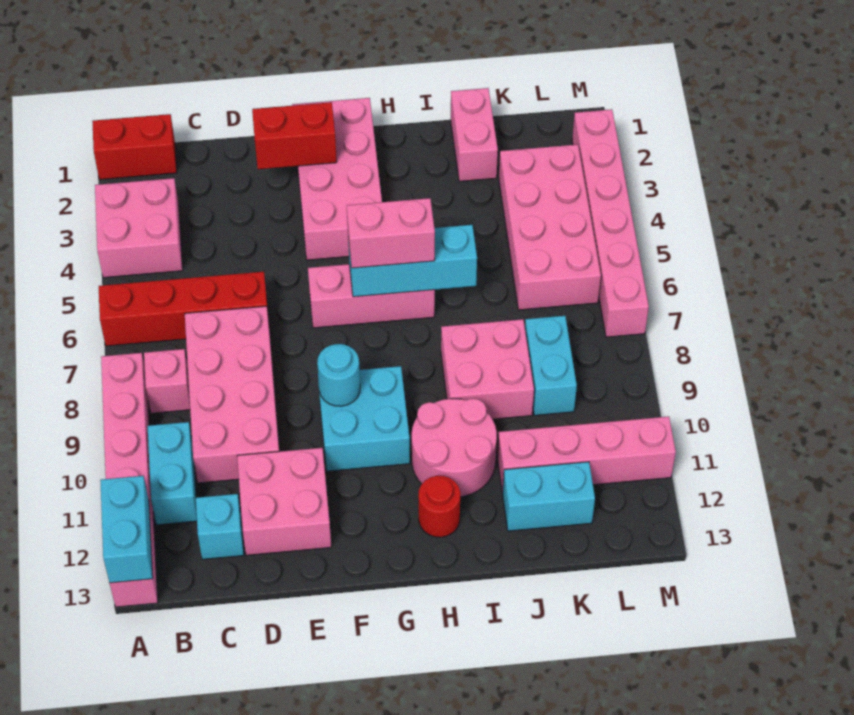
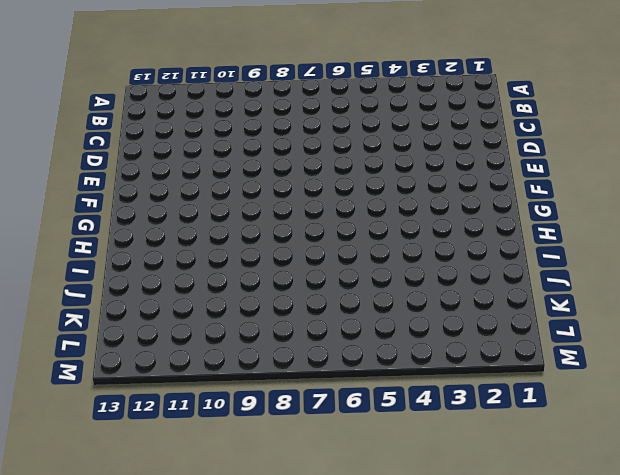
none -> red brick A1:B1 level 1
none -> pink brick A3:B4 level 1
none -> red brick A6:D6 level 1

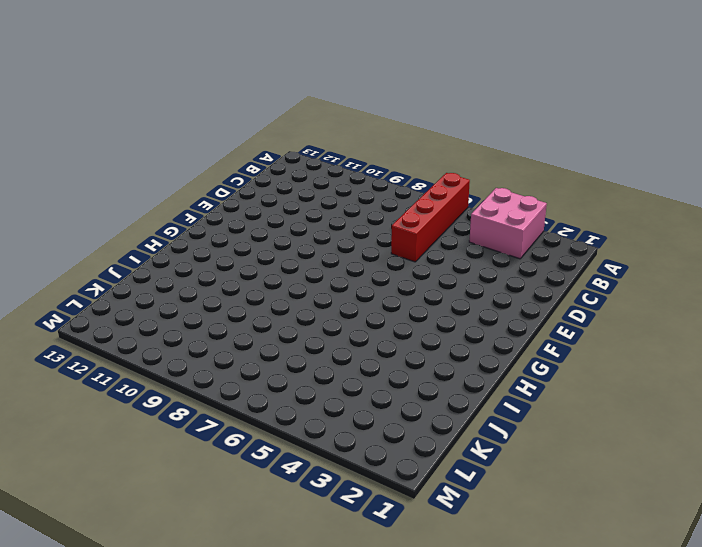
none -> red brick A1:B1 level 1
none -> pink brick A8:A13 level 1
none -> pink brick B8 level 1

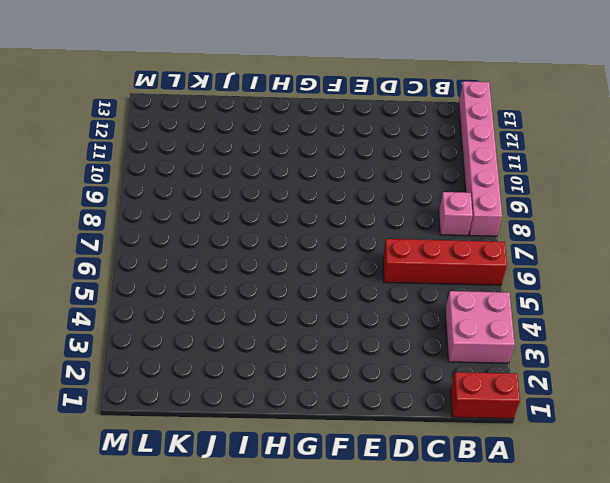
none -> cyan brick B10:B11 level 1
none -> pink brick C7:D10 level 1
none -> cyan brick C12 level 1

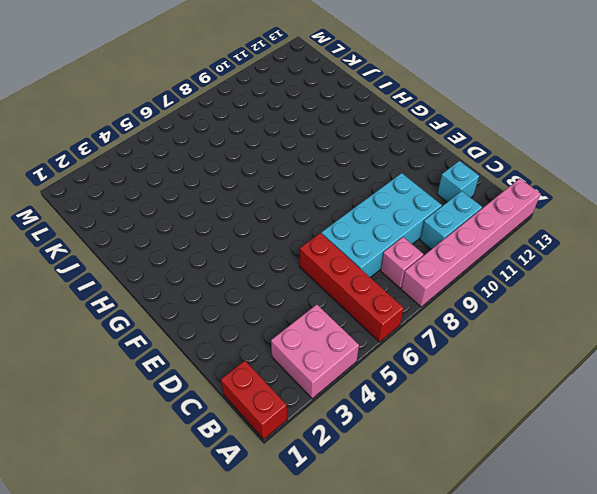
cyan brick C7:D10 level 1 -> pink brick C7:D10 level 1
none -> pink brick D11:E12 level 1
none -> pink brick F1:G4 level 1
none -> pink brick F6:H6 level 1

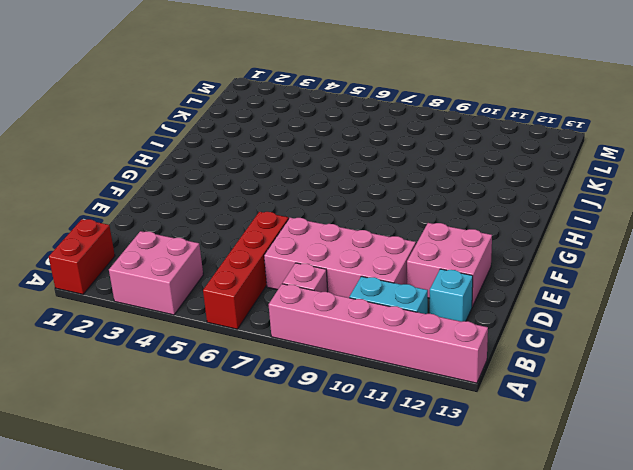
none -> pink brick F1:G4 level 1
none -> pink brick F6:H6 level 1
none -> cyan brick F9:G10 level 1

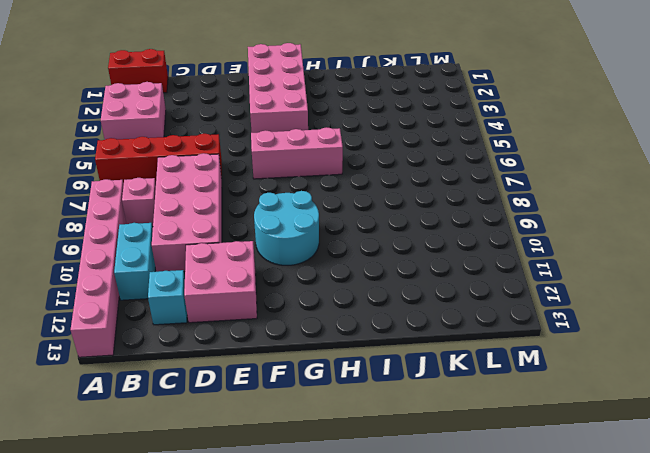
cyan round brick F9:G10 level 1 -> cyan brick F9:G10 level 1
none -> pink round brick H10:I11 level 1
none -> red round brick H12 level 1
none -> pink brick I8:J9 level 1

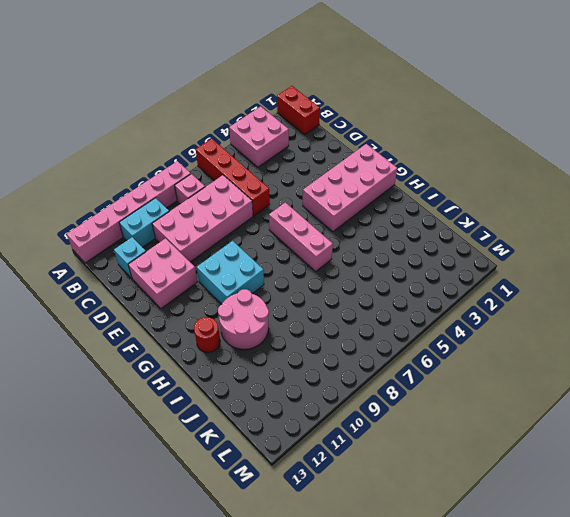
none -> pink brick I8:J9 level 1
none -> pink brick J1:J2 level 1
none -> pink brick J11:M11 level 1

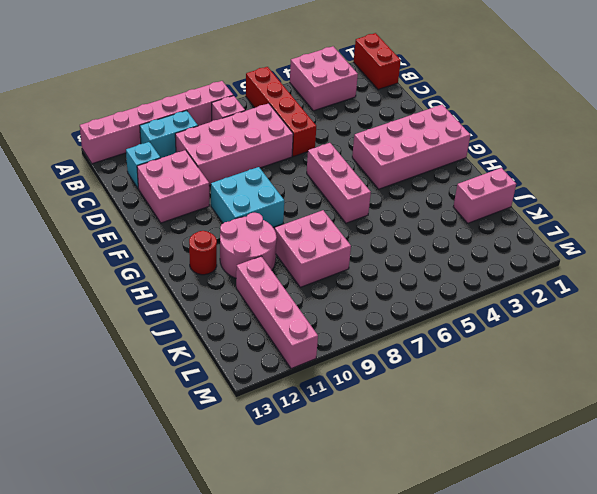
none -> cyan brick J12:K12 level 1
none -> pink brick K3:L6 level 1
none -> cyan brick K8:K9 level 1

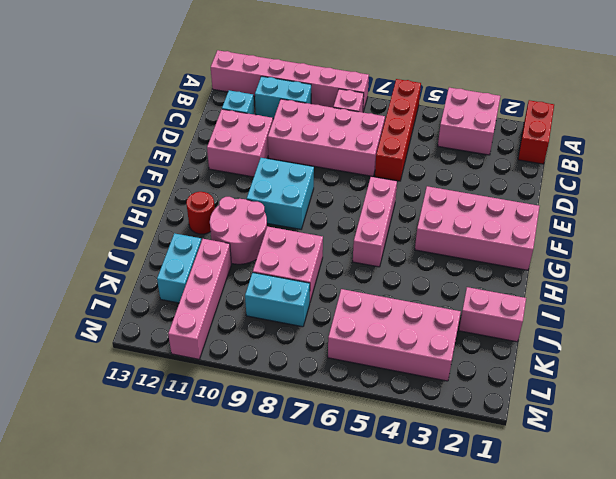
none -> pink brick M2:M7 level 1
none -> cyan brick A12:A13 level 2
none -> red brick E2:F2 level 2

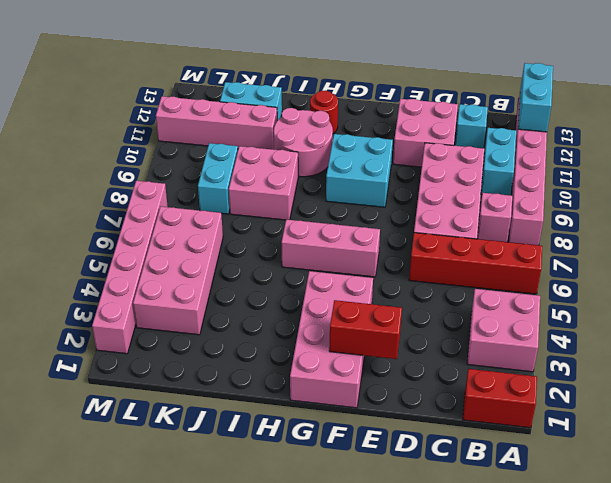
none -> pink brick J1:J2 level 1
none -> cyan round brick F9 level 2
none -> cyan brick G6:I6 level 2

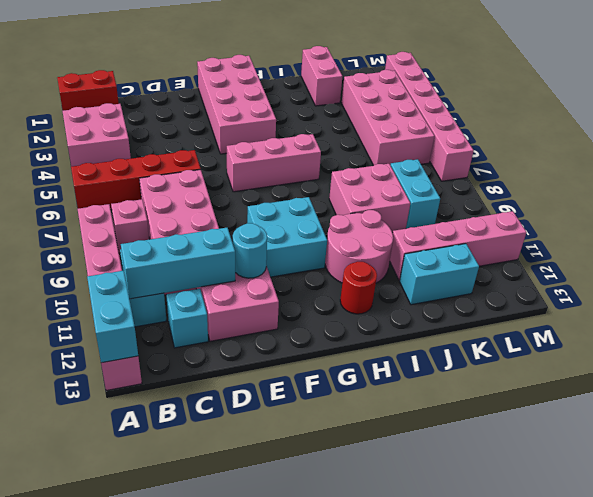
cyan brick B11:D11 level 2 -> cyan brick G6:I6 level 2
cyan round brick E11 level 2 -> cyan round brick F9 level 2
none -> red brick E2:F2 level 2
none -> pink brick G6:H6 level 3

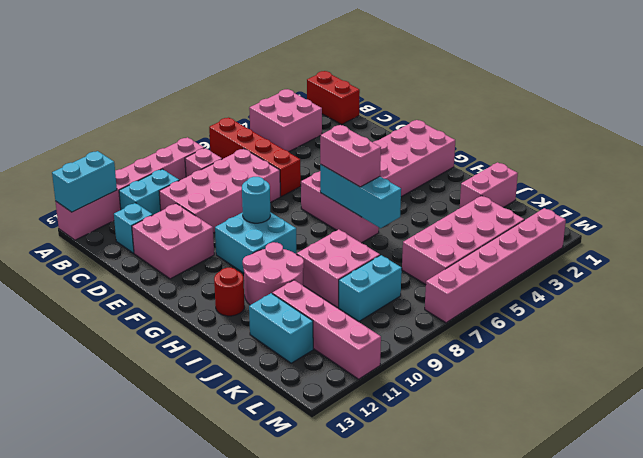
none -> red brick E2:F2 level 2

